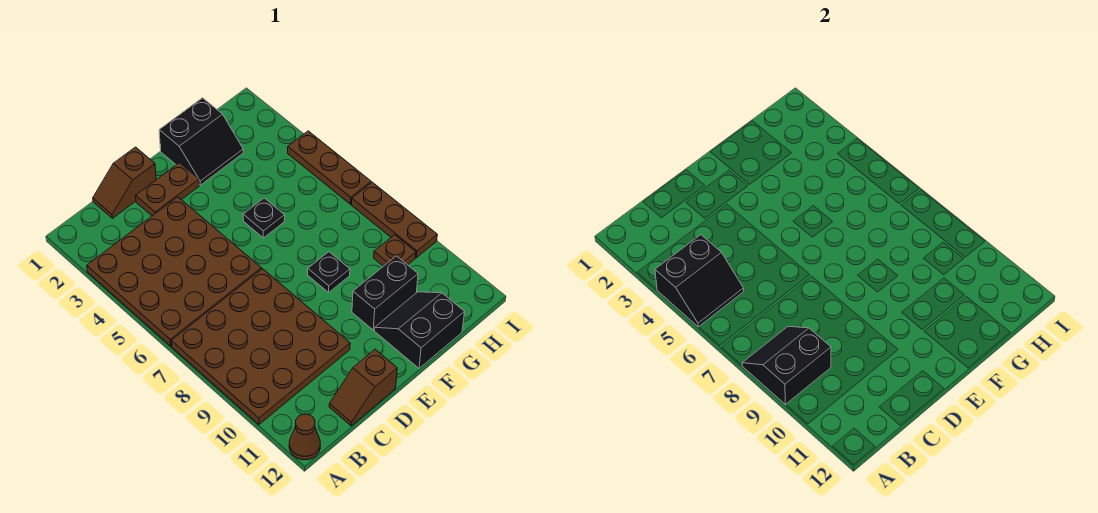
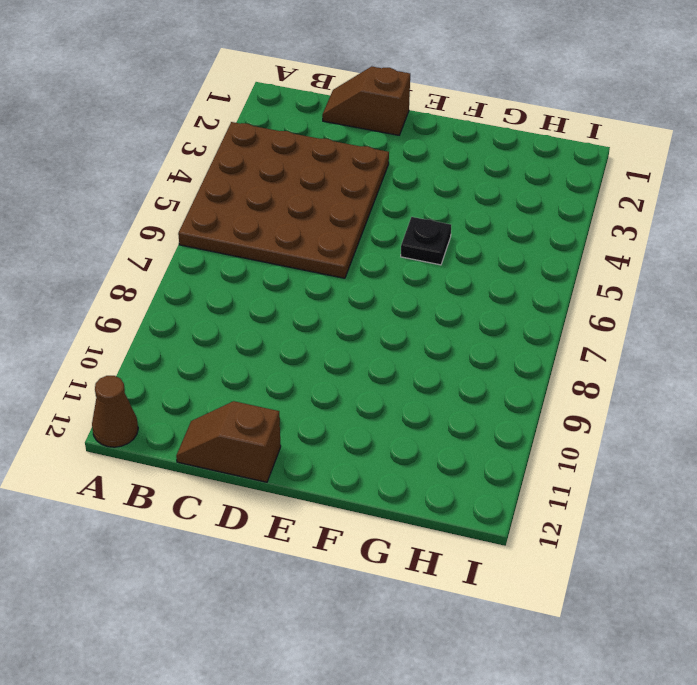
none -> brown plate A7:D10 level 1
none -> brown plate D2:E2 level 1
none -> black slope F1:G2 level 1 top 1

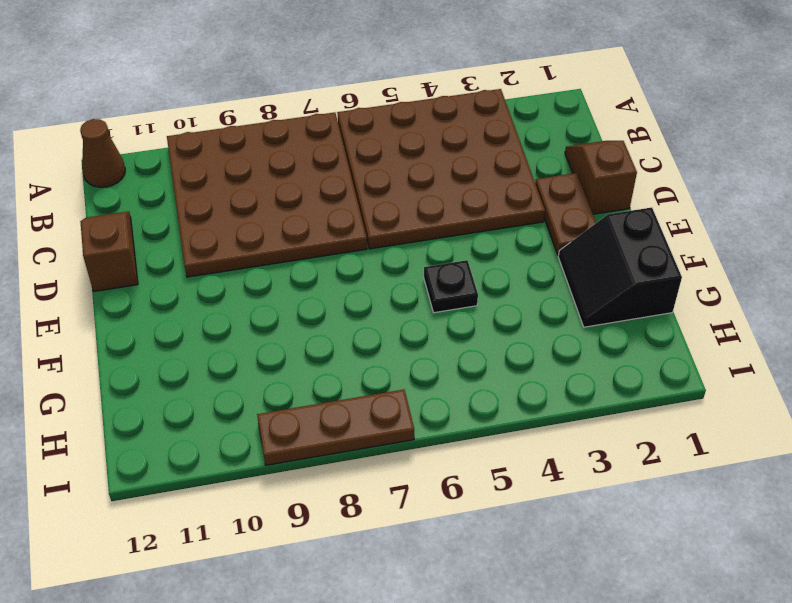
none -> black plate F8 level 1
none -> black brick F10:G10 level 1
none -> black slope F11:G12 level 1 top 12

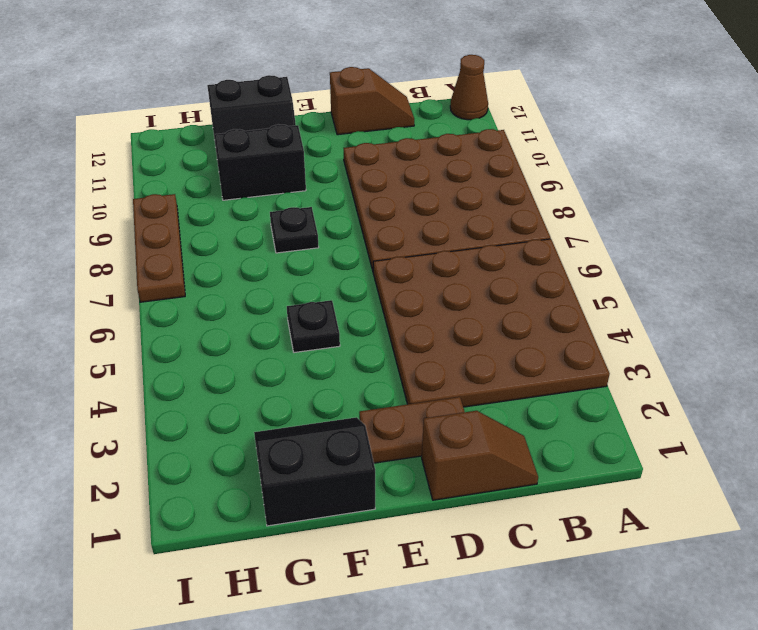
none -> brown plate H9 level 1
none -> brown plate I4:I6 level 1
none -> black slope A4:B5 level 2 top 4

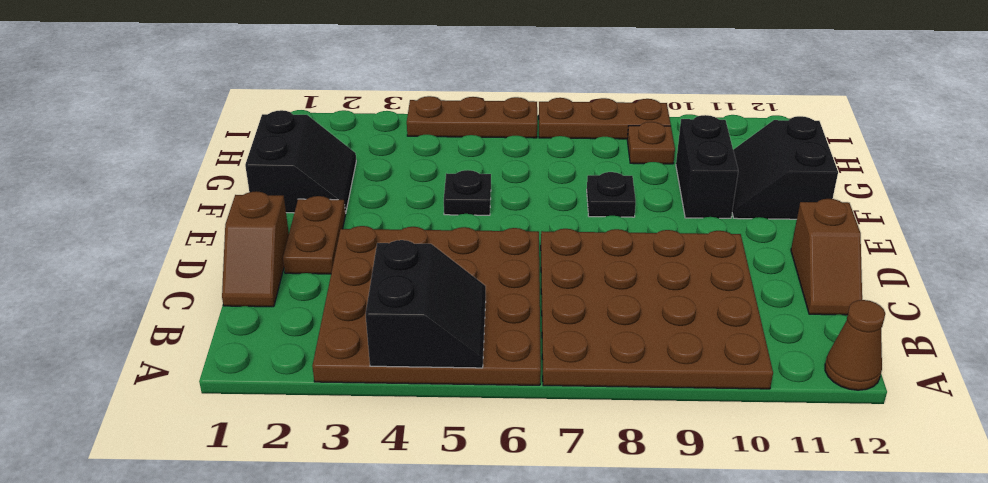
none -> black slope A8:B9 level 2 top 9

